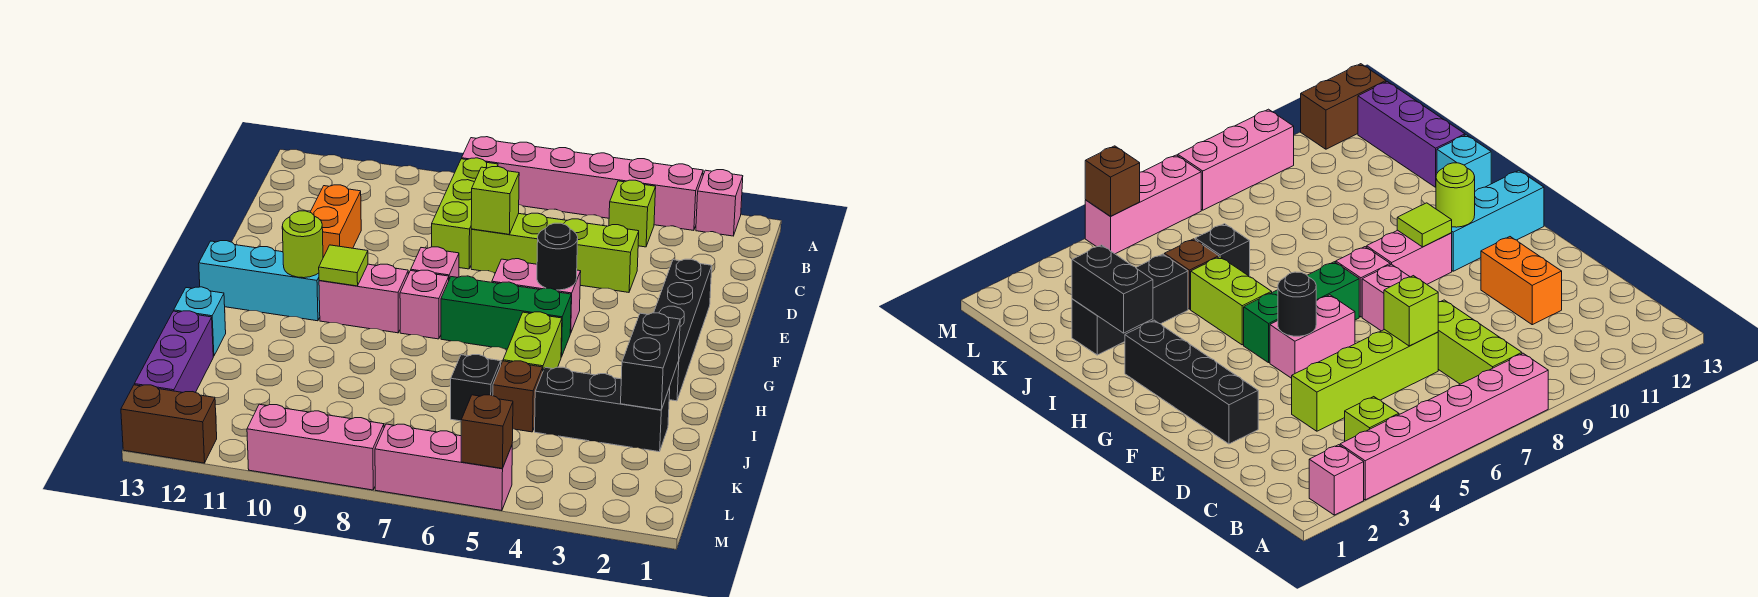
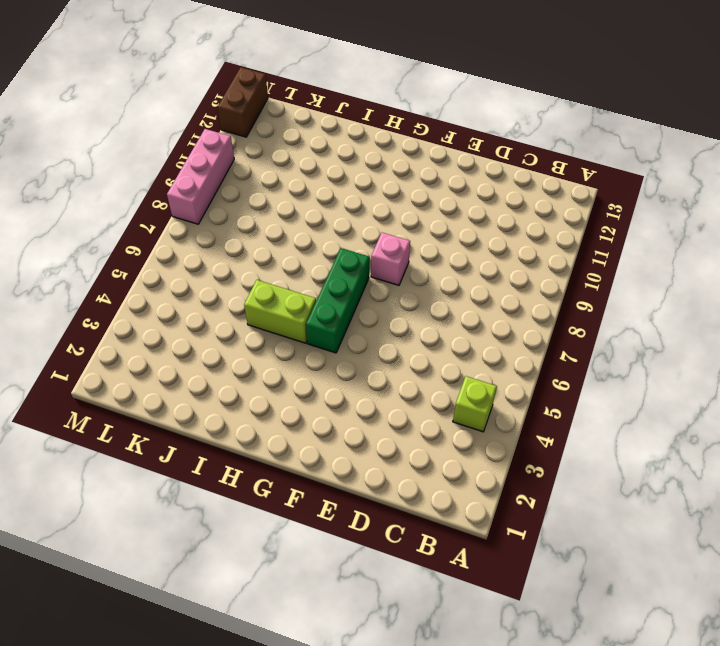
none -> pink brick A2 level 1
none -> pink brick A3:A8 level 1
none -> lime brick B8:D8 level 1

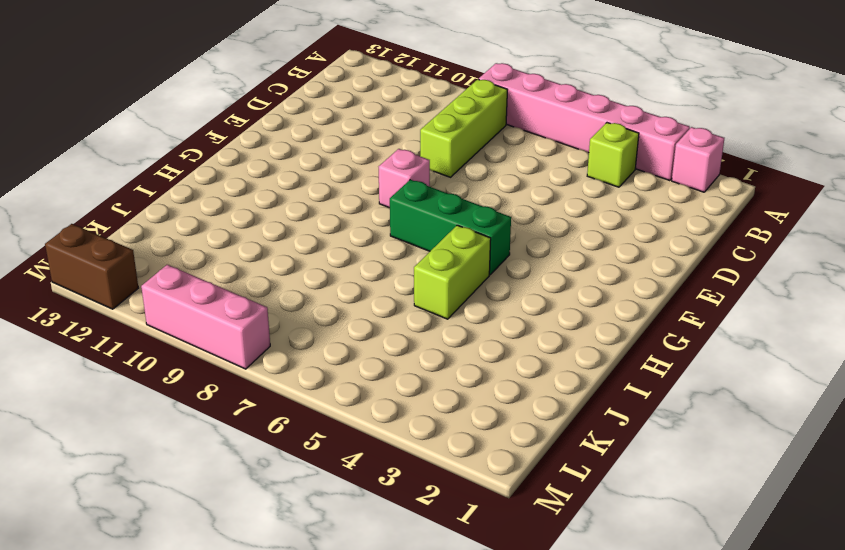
none -> lime brick D4:D7 level 1
none -> orange brick D11:E11 level 1
none -> black brick E2:H2 level 1

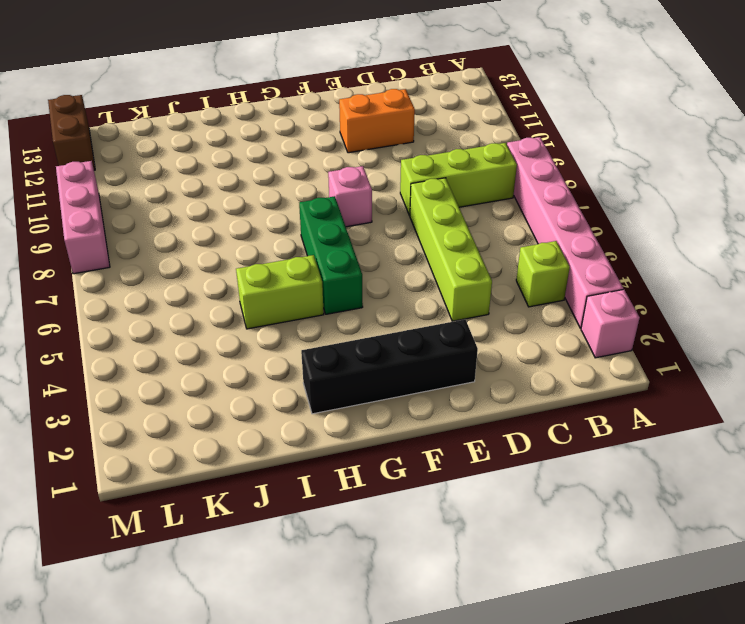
none -> pink brick F5:F6 level 1
none -> pink brick G8 level 1
none -> pink brick G9:G10 level 1

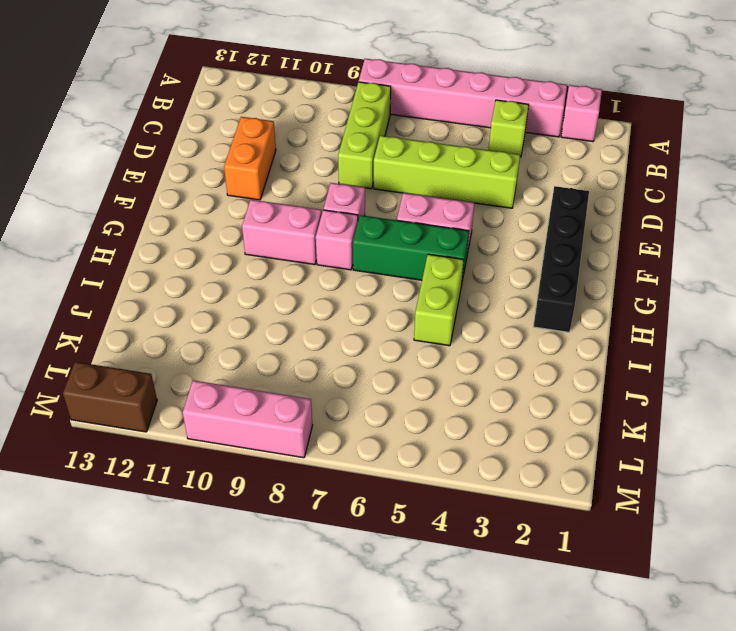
none -> cyan brick G11:G13 level 1
none -> cyan brick I13 level 1
none -> black brick J2:J4 level 1

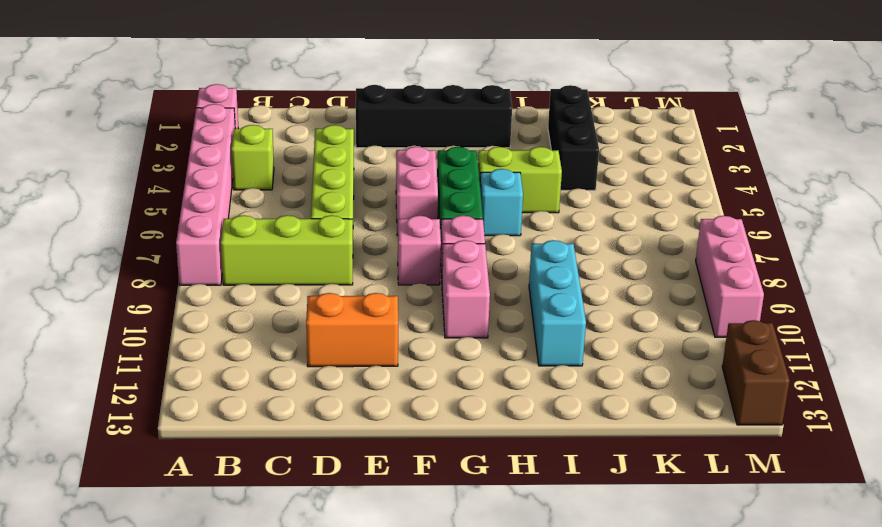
cyan brick H6 level 1 -> cyan brick I13 level 1
cyan brick I9:I11 level 1 -> cyan brick G11:G13 level 1
none -> brown brick J5 level 1
none -> black brick J6 level 1
none -> purple brick J13:L13 level 1

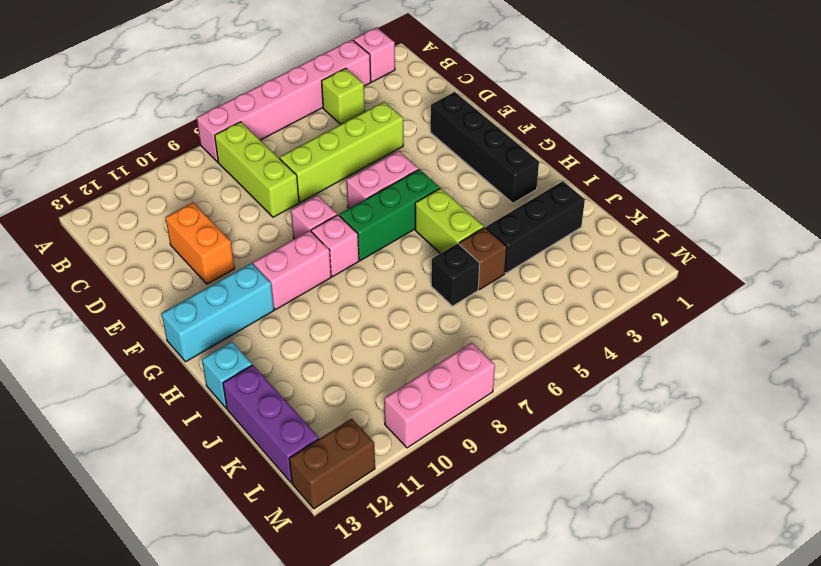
none -> pink brick M5:M7 level 1
none -> lime brick D7 level 2
none -> black round brick F5 level 2

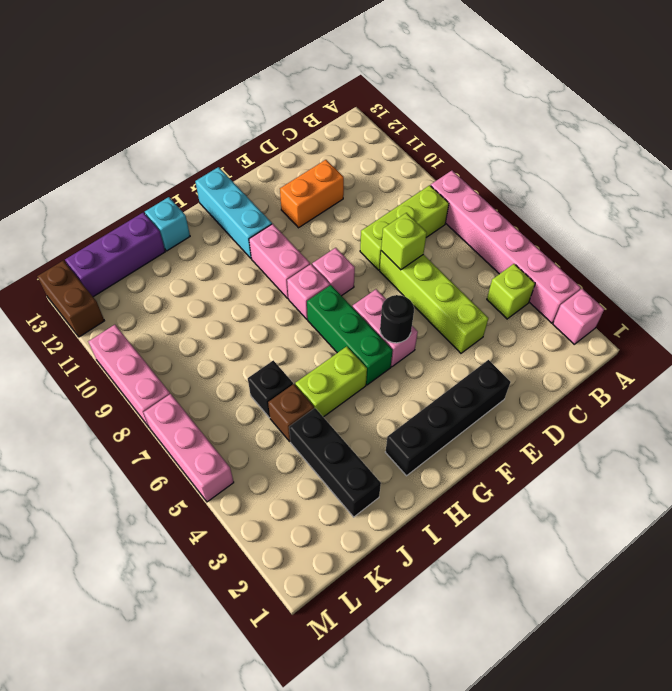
none -> lime tile G10 level 2
none -> lime round brick G11 level 2
none -> black brick I2:J2 level 2

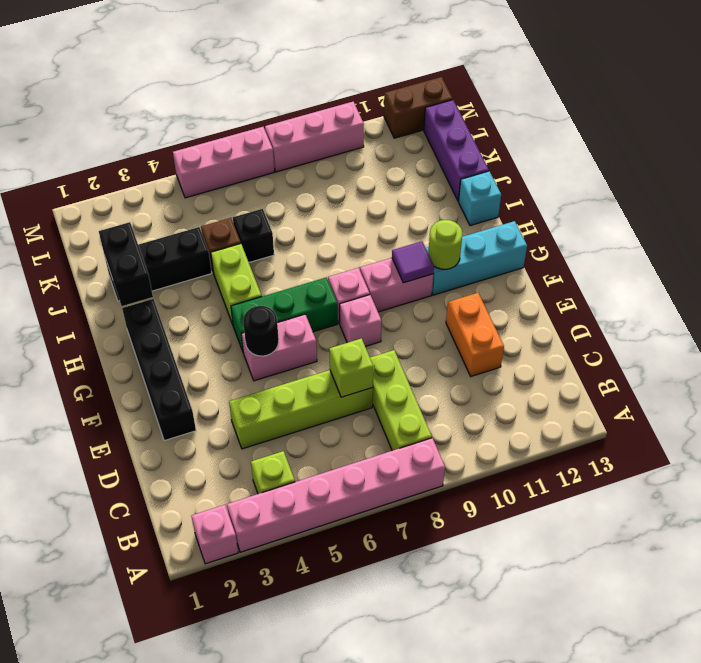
purple tile G10 level 2 -> lime tile G10 level 2
none -> brown brick M5 level 2

